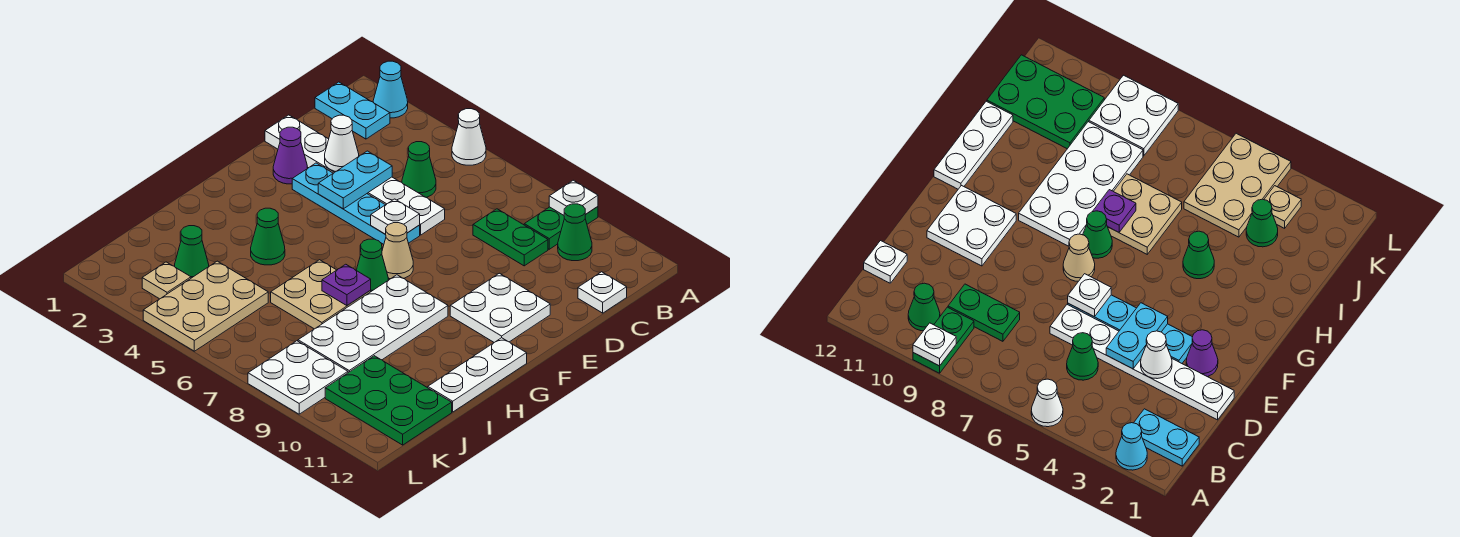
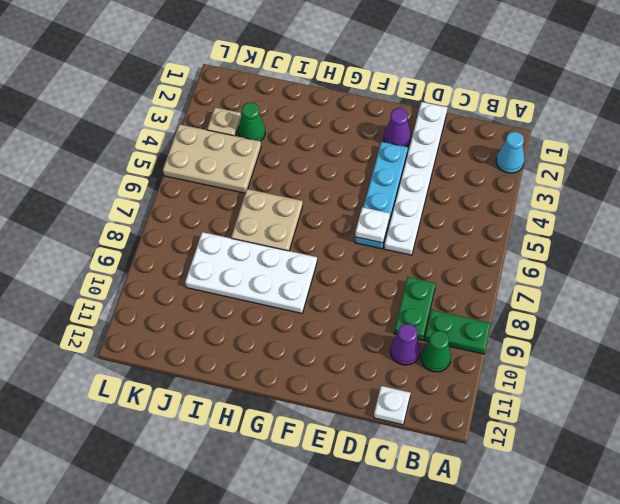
purple cone C10 level 1 -> none
none -> white cone A5 level 1
none -> cyan plate B1:B2 level 1
none -> green cone C5 level 1

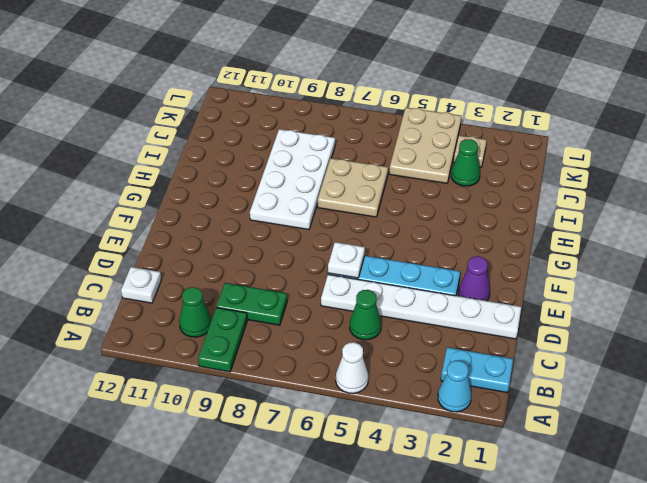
none -> white plate E10:F11 level 1
none -> tan cone F7 level 1
none -> green cone G7 level 1

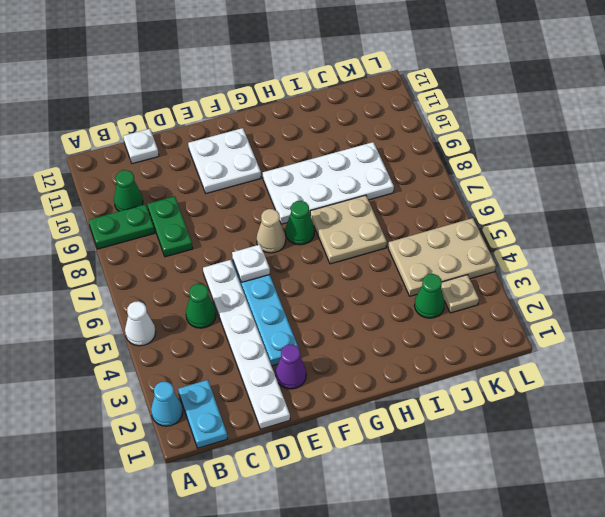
none -> white plate G12:I12 level 1
none -> green cone H4 level 1
none -> green plate J10:K12 level 1

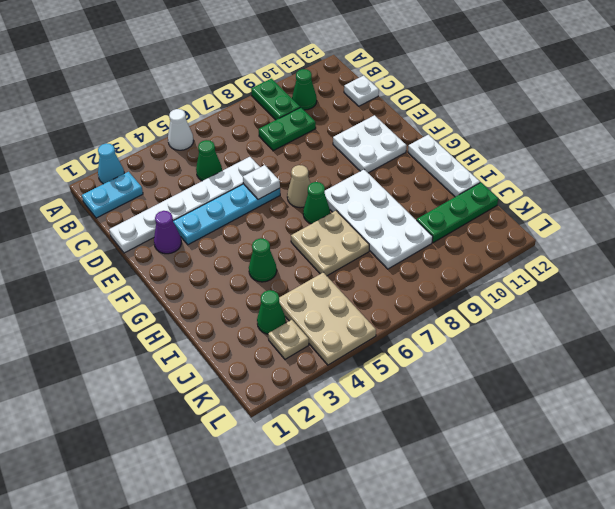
green plate J10:J12 level 1 -> green plate J10:K12 level 1
none -> white plate K8:L9 level 1
none -> white plate A9 level 2
none -> white cone D3 level 2

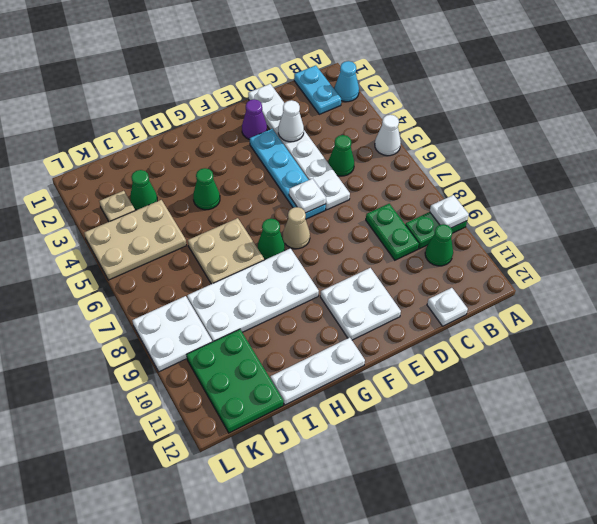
none -> cyan plate D4:E4 level 2
none -> purple plate H7 level 2

